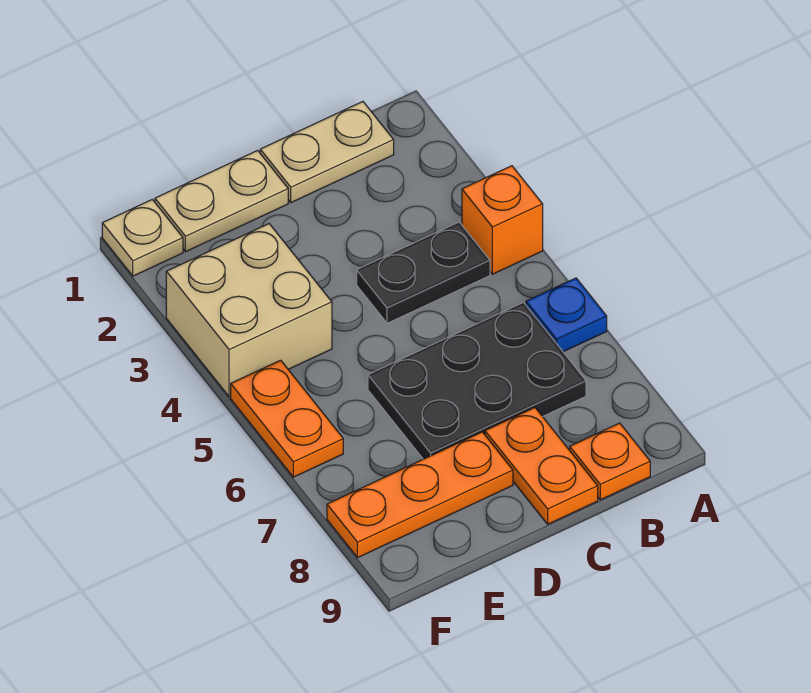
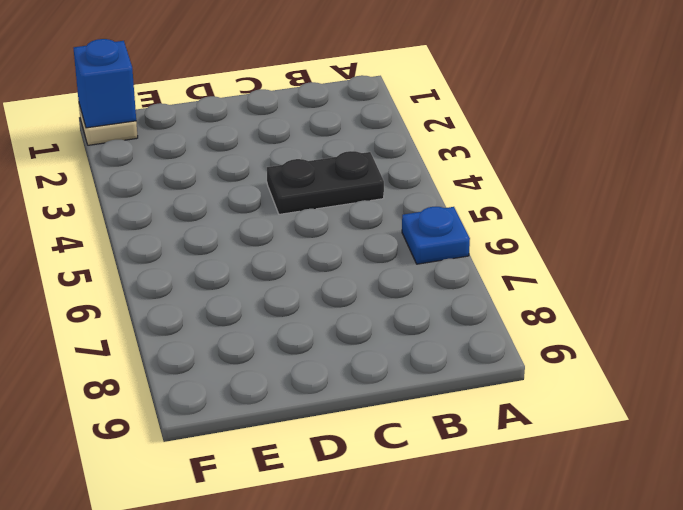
blue brick F1 level 2 -> none
none -> orange brick A4 level 1
none -> tan plate B1:C1 level 1
none -> black plate B6:D7 level 1

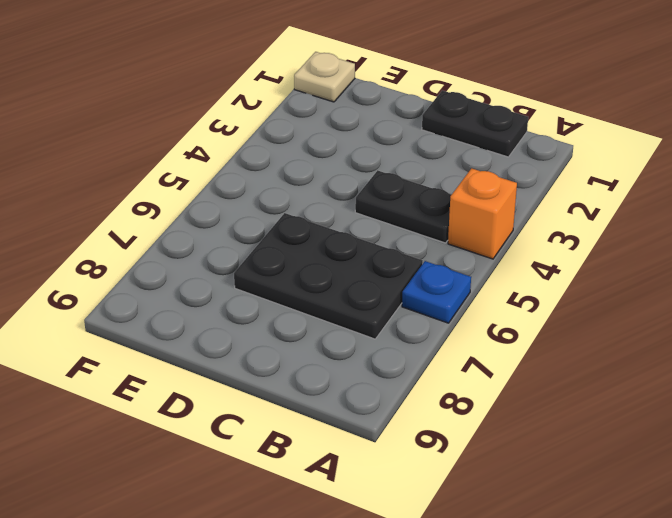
black plate B1:C1 level 1 -> tan plate B1:C1 level 1
none -> orange plate B9 level 1
none -> orange plate C8:C9 level 1
none -> tan plate D1:E1 level 1

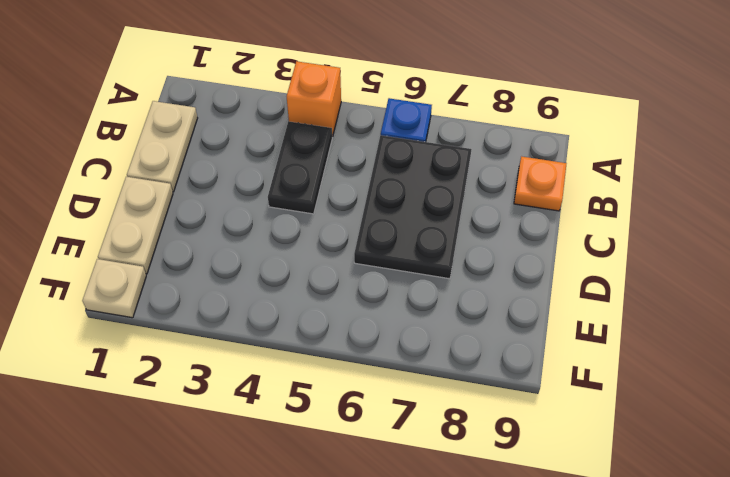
none -> orange plate C8:C9 level 1
none -> orange plate D8:F8 level 1
none -> tan brick E3:F4 level 1

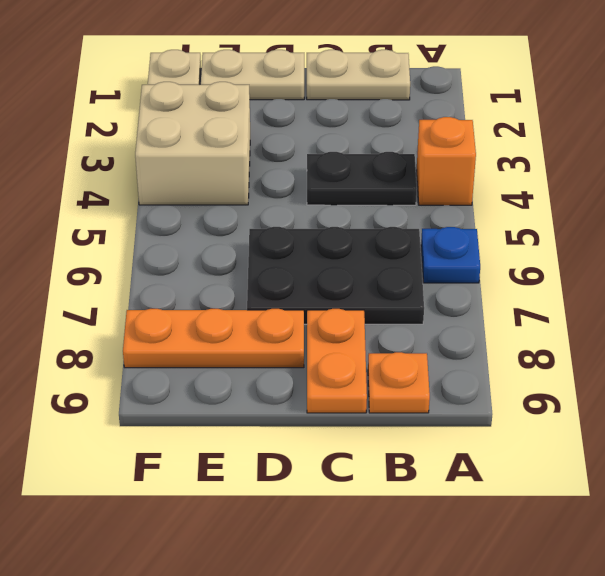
none -> orange plate F5:F6 level 1

